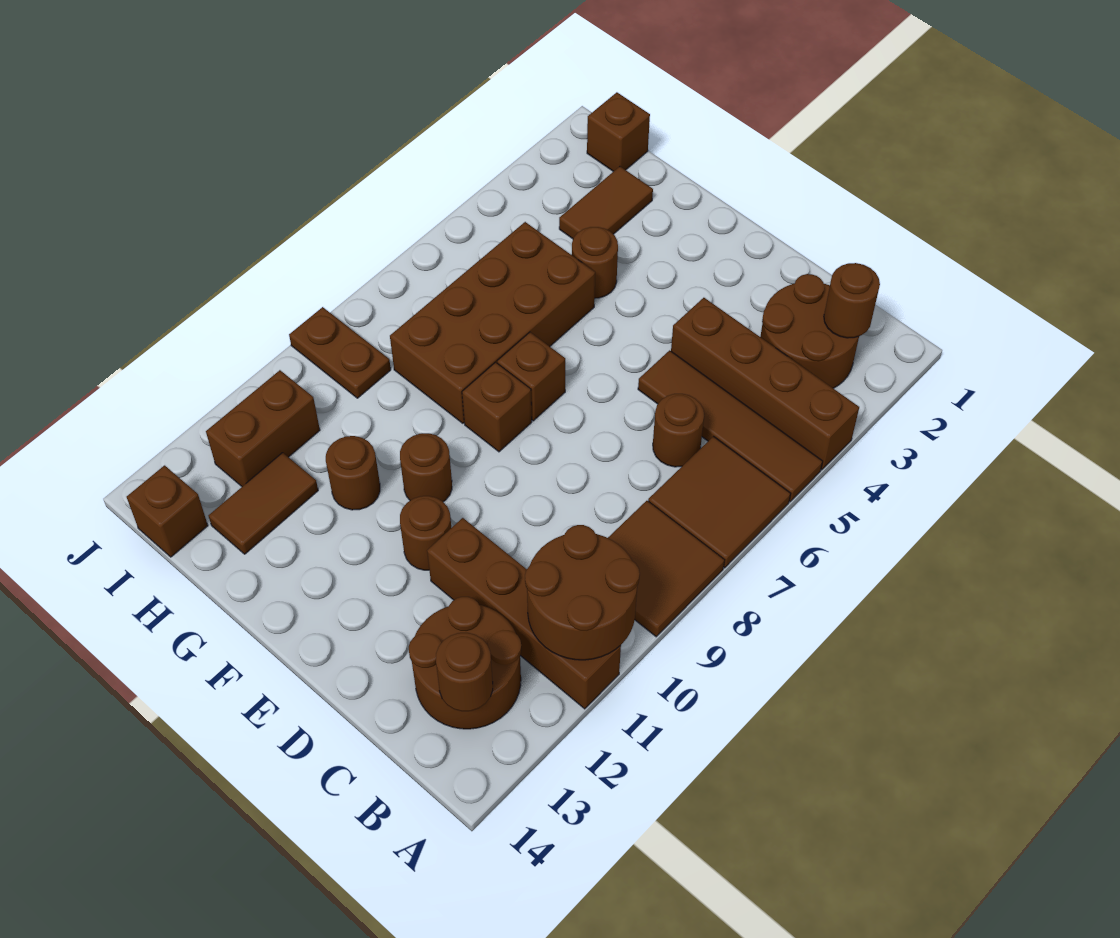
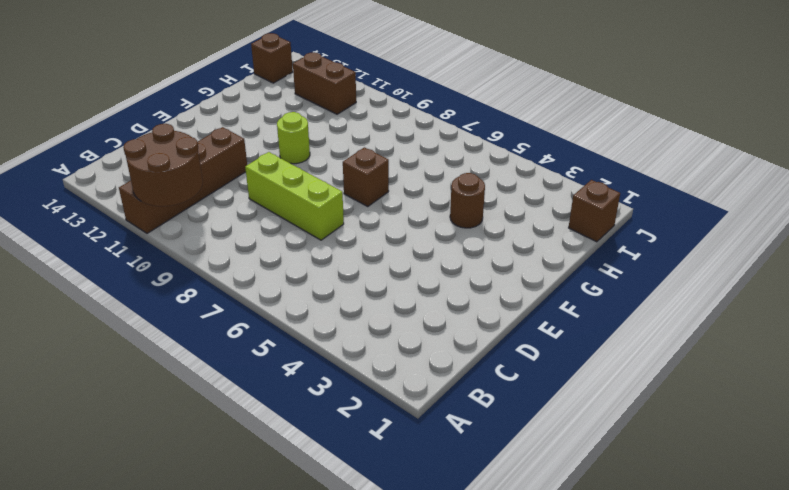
lime brick D7:D9 level 1 -> none
lime round brick F10 level 1 -> brown round brick F10 level 1
none -> brown brick A4:D4 level 1
none -> brown tile A5:D5 level 1
none -> brown tile A6:B7 level 1

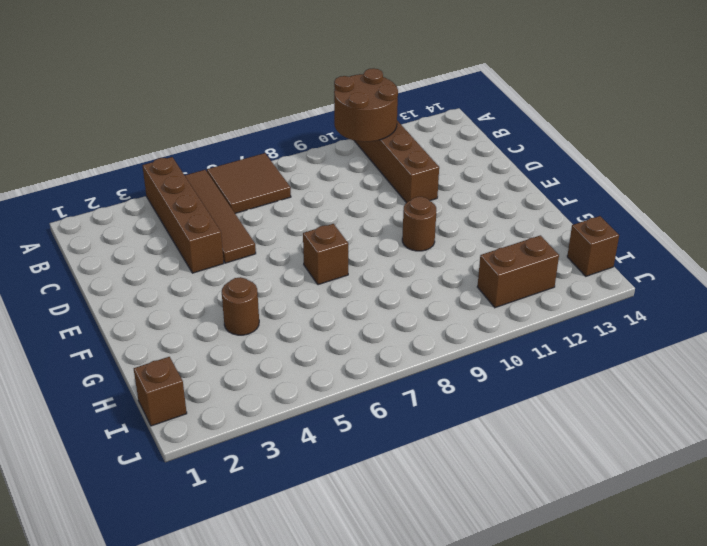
none -> brown tile A8:B9 level 1
none -> brown round brick B2:C3 level 1
none -> brown round brick B12:C13 level 1

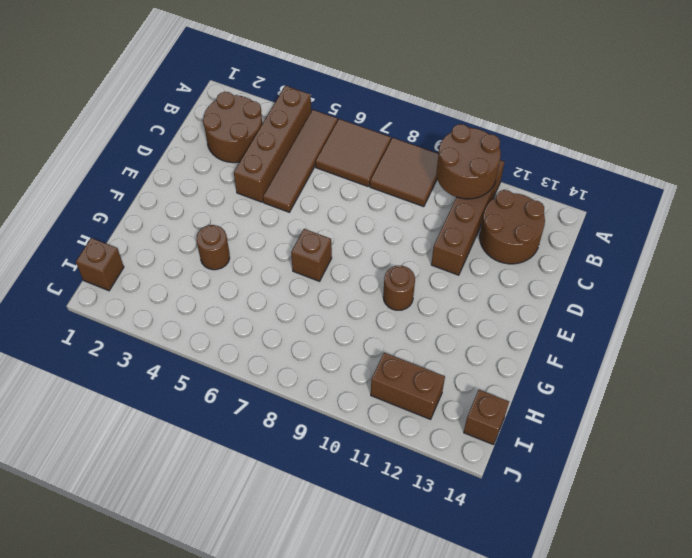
none -> brown round brick C6 level 1
none -> brown round brick E11 level 1
none -> brown brick F8 level 1

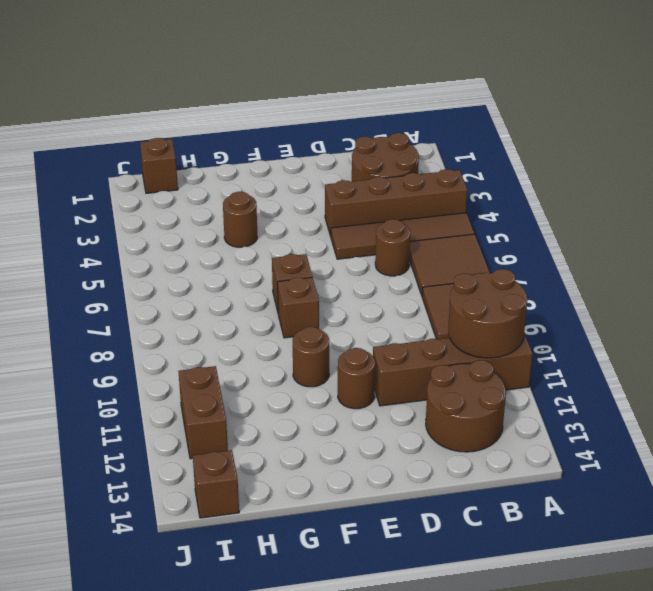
none -> brown brick G5:H8 level 1
none -> brown round brick G11 level 1
none -> brown tile H2:H3 level 1

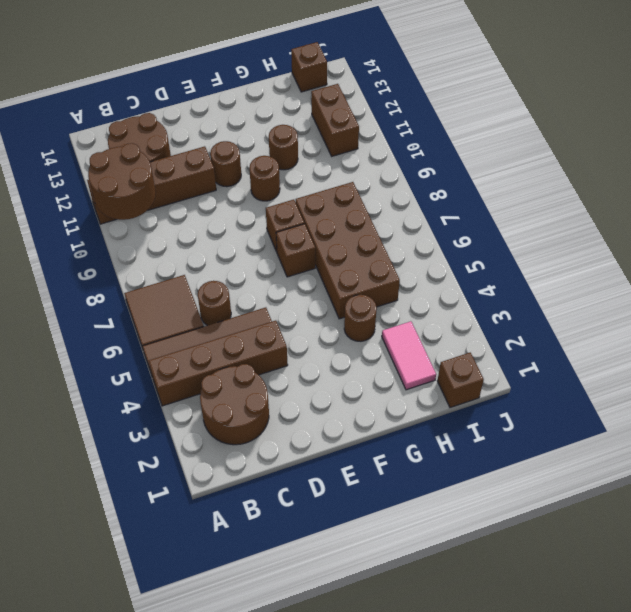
pink tile H2:H3 level 1 -> brown tile H2:H3 level 1
none -> brown tile A8:B9 level 1
none -> brown tile H12:H13 level 1
none -> brown plate I9:J9 level 1

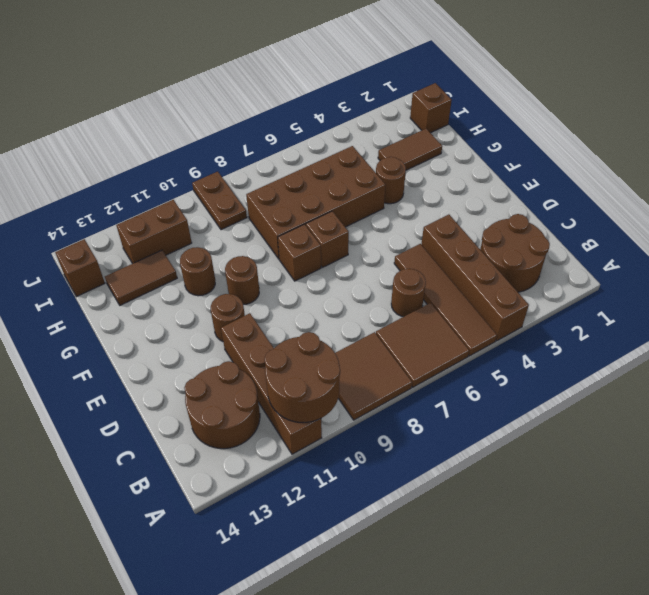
none -> brown round brick B2 level 2
none -> brown round brick B13 level 2

